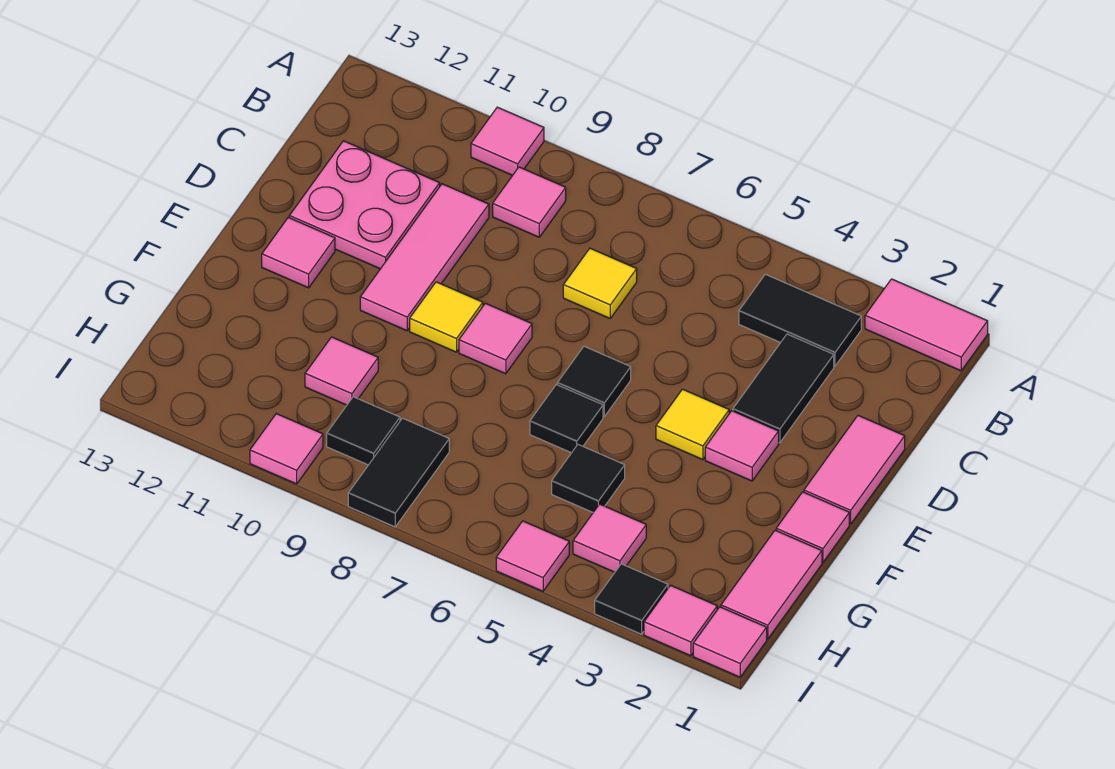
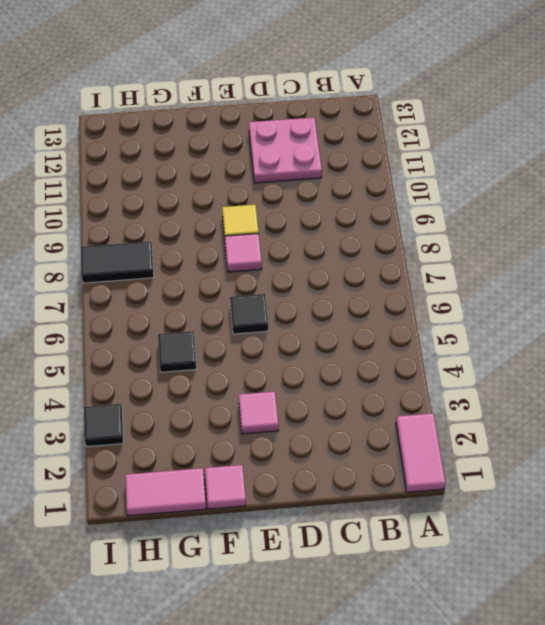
none -> pink tile A10 level 1
none -> black tile B3:B4 level 1
none -> pink tile B9 level 1

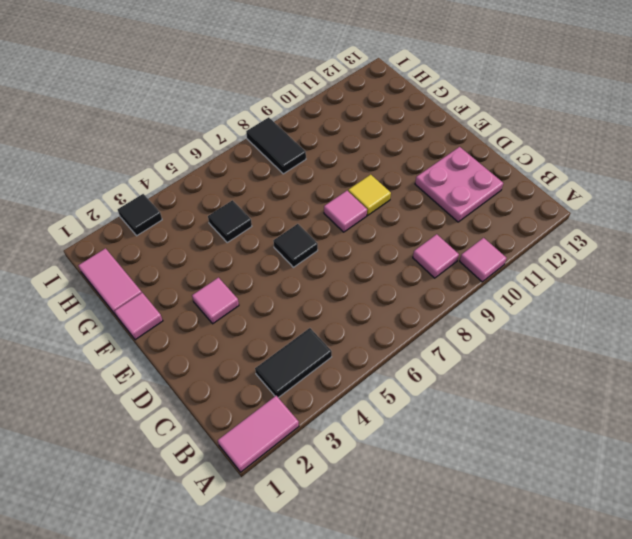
none -> black tile C3:D3 level 1
none -> yellow tile C7 level 1
none -> pink tile C10:E10 level 1

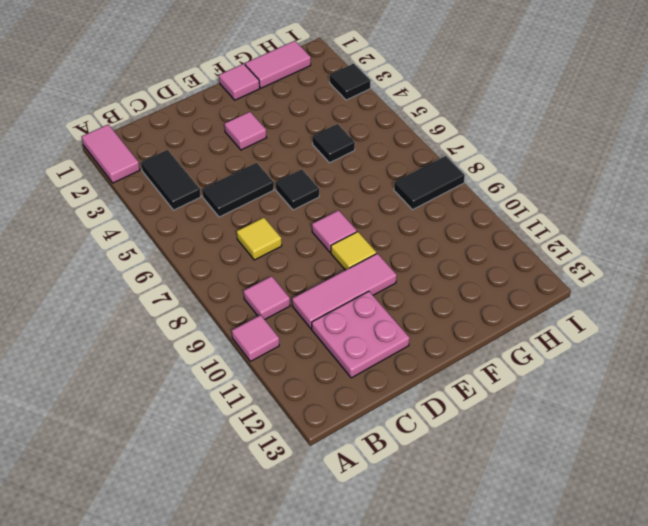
black tile C5:D5 level 1 -> black tile C3:D3 level 1
none -> pink tile D1:E1 level 1
none -> yellow tile E4 level 1
none -> pink tile E12 level 1

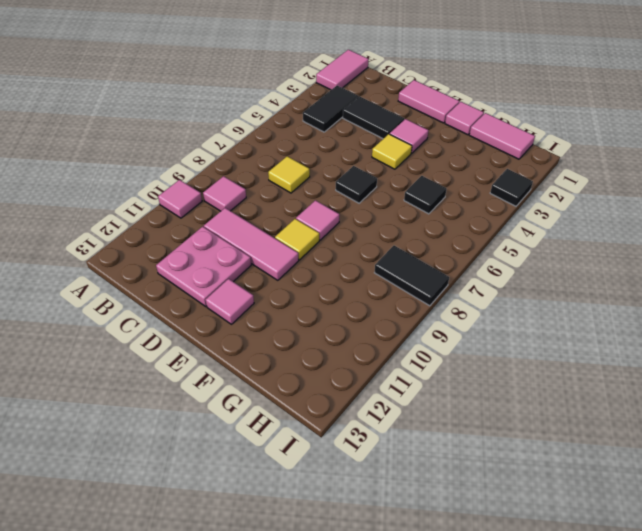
none -> black tile F6 level 1
none -> pink tile G10 level 1
none -> pink tile H4 level 1

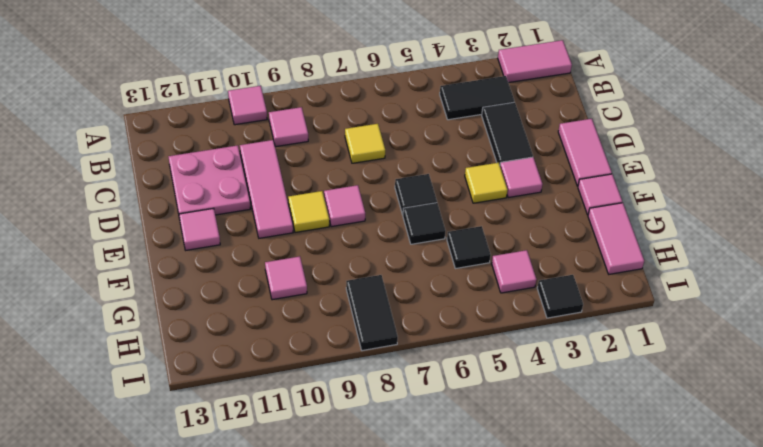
none -> black tile H9 level 1
none -> pink tile I1 level 1
none -> pink tile I2 level 1

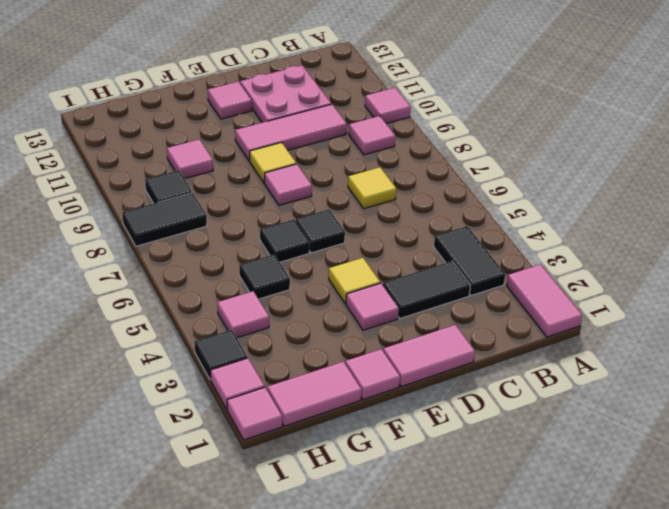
none -> pink tile I5 level 1
none -> pink tile I10 level 1

